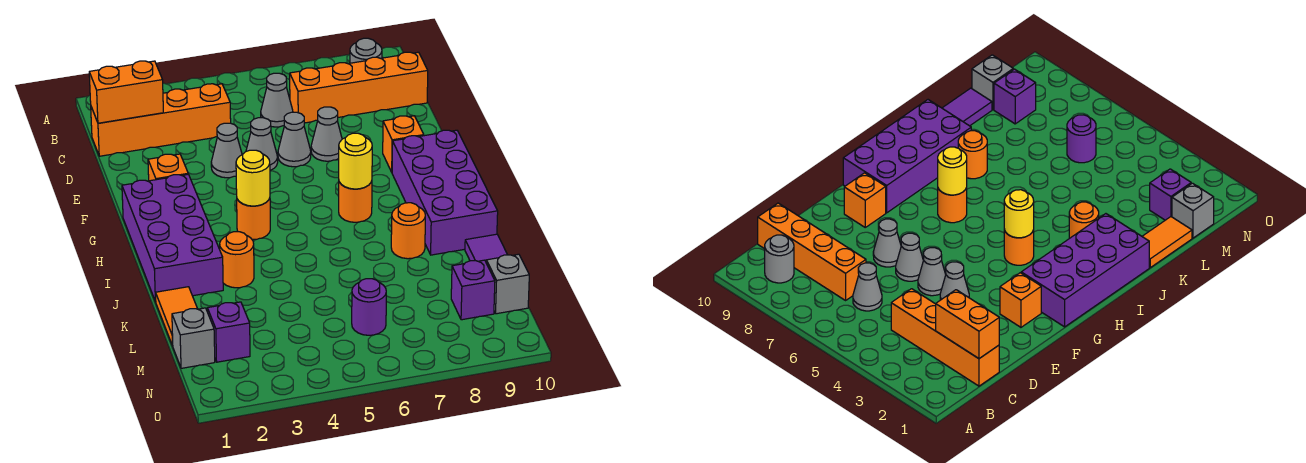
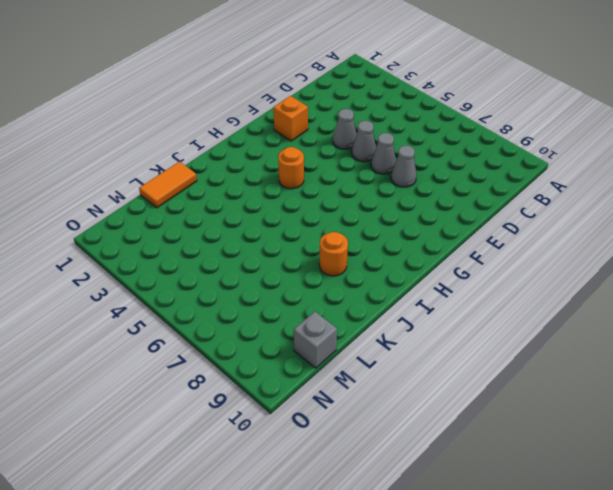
none -> grey round brick B9 level 1
none -> orange brick C1:C4 level 1
none -> grey cone C6 level 1

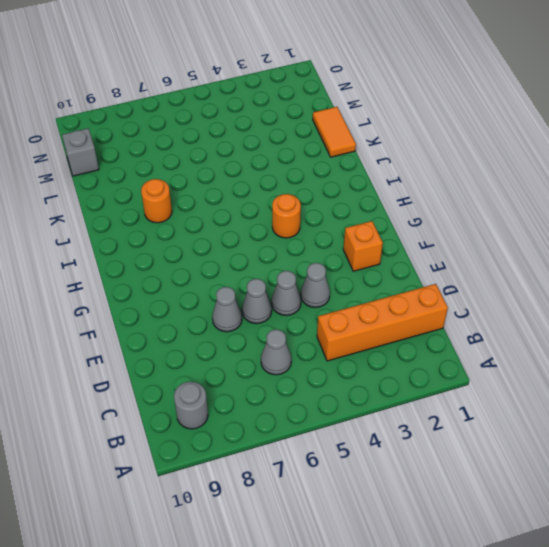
none -> orange brick C7:C10 level 1
none -> orange brick F9 level 1
none -> purple brick G1:J2 level 1

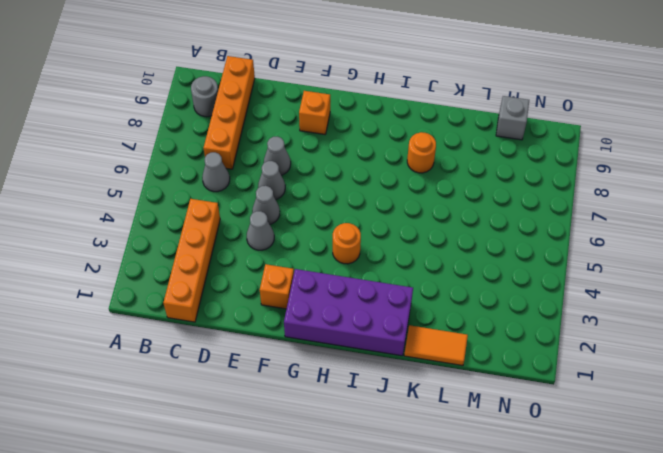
none -> purple brick G9:J10 level 1
none -> orange round brick H7 level 1
none -> orange round brick J3 level 1

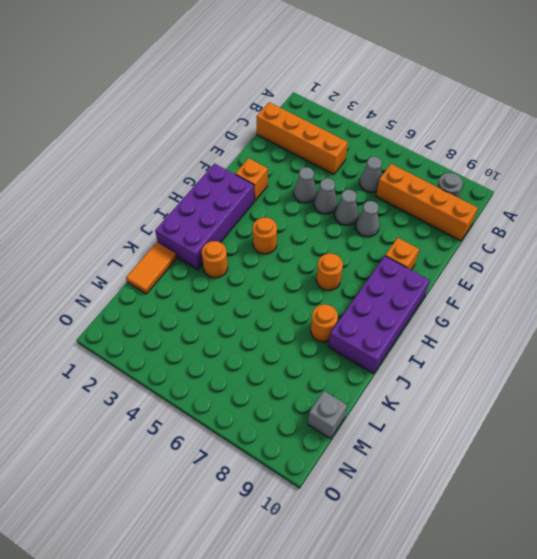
none -> purple tile K10:L10 level 1
none -> grey brick M1 level 1
none -> purple brick M2 level 1

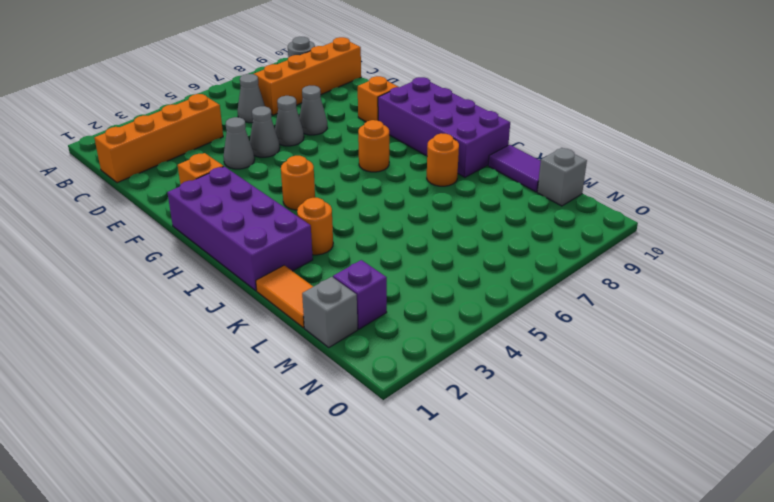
none -> purple round brick M6 level 1
none -> purple brick M9 level 1
none -> orange brick C1:C2 level 2

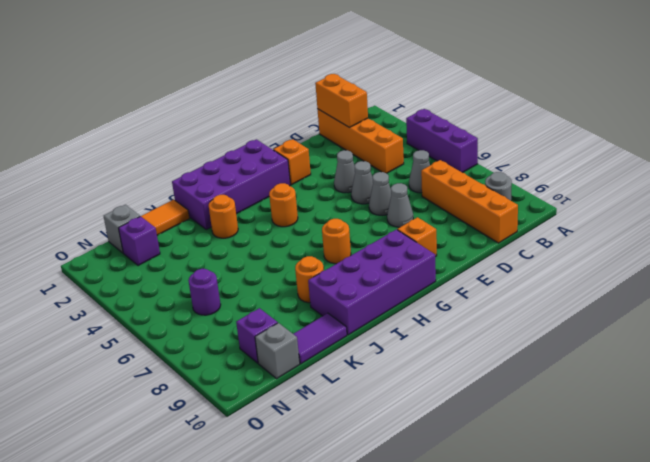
purple brick A4:A6 level 1 -> none
none -> yellow round brick H4 level 2
none -> yellow round brick H7 level 2

